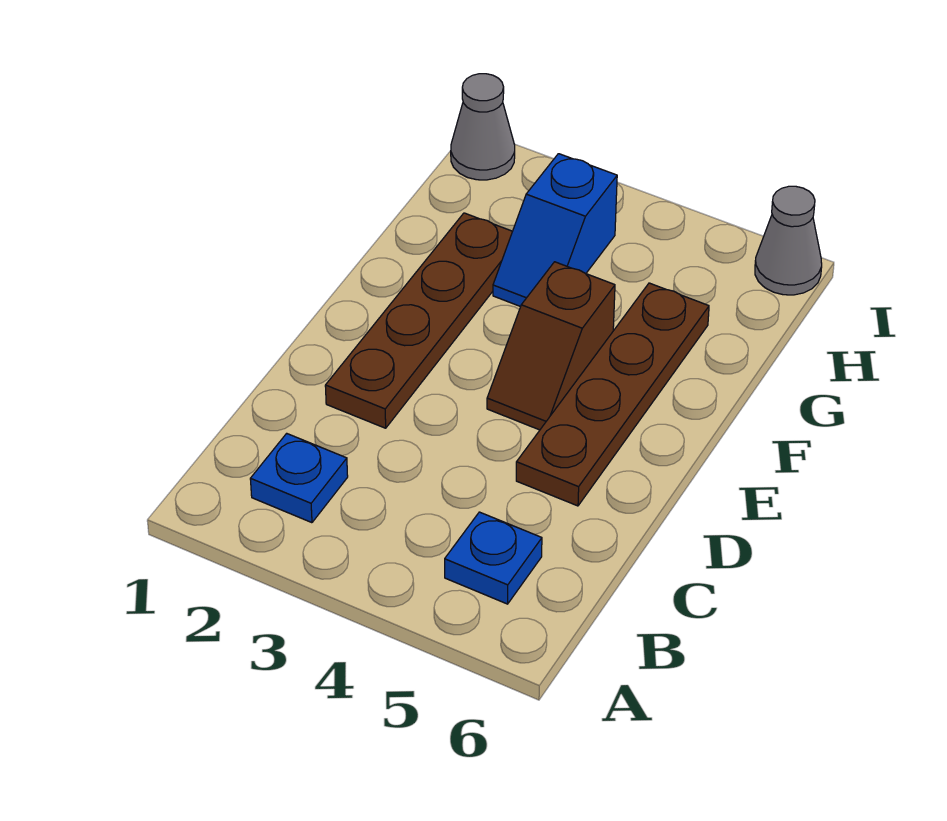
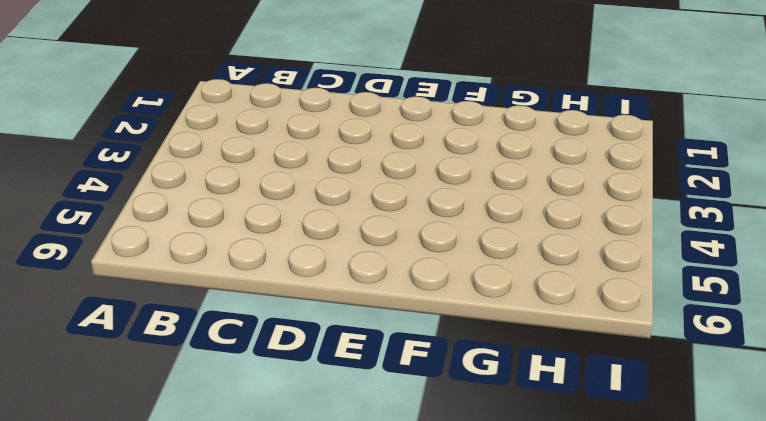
none -> blue plate B2 level 1
none -> blue plate B5 level 1

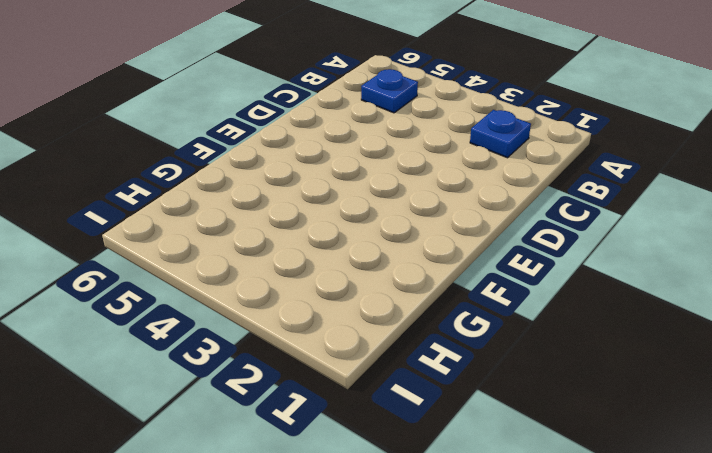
none -> brown plate D2:G2 level 1
none -> brown plate D5:G5 level 1

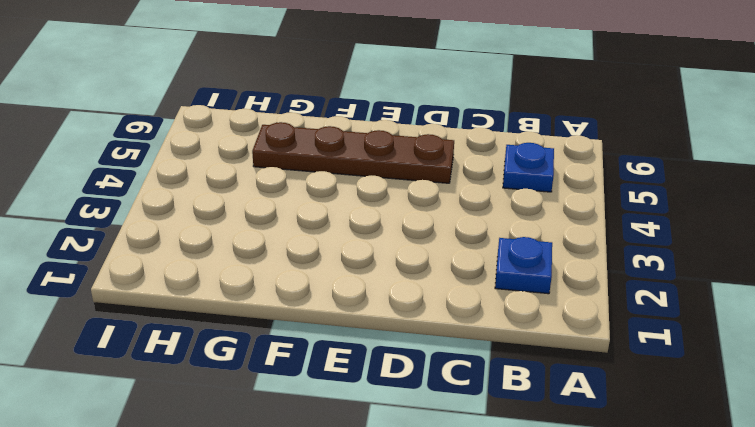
none -> brown plate D2:G2 level 1
none -> brown slope E4:F4 level 1 top F

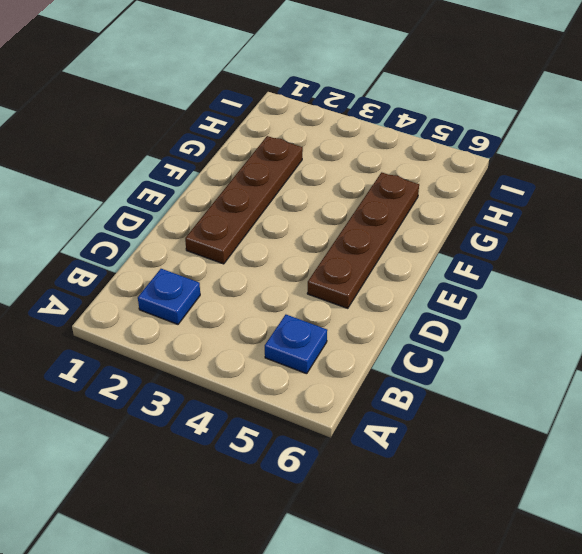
none -> brown slope E4:F4 level 1 top F
none -> blue slope G3:H3 level 1 top H

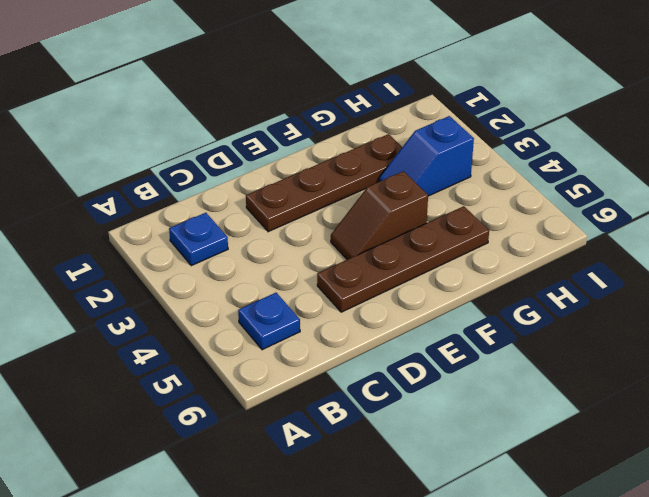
none -> grey cone I1 level 1
none -> grey cone I6 level 1

